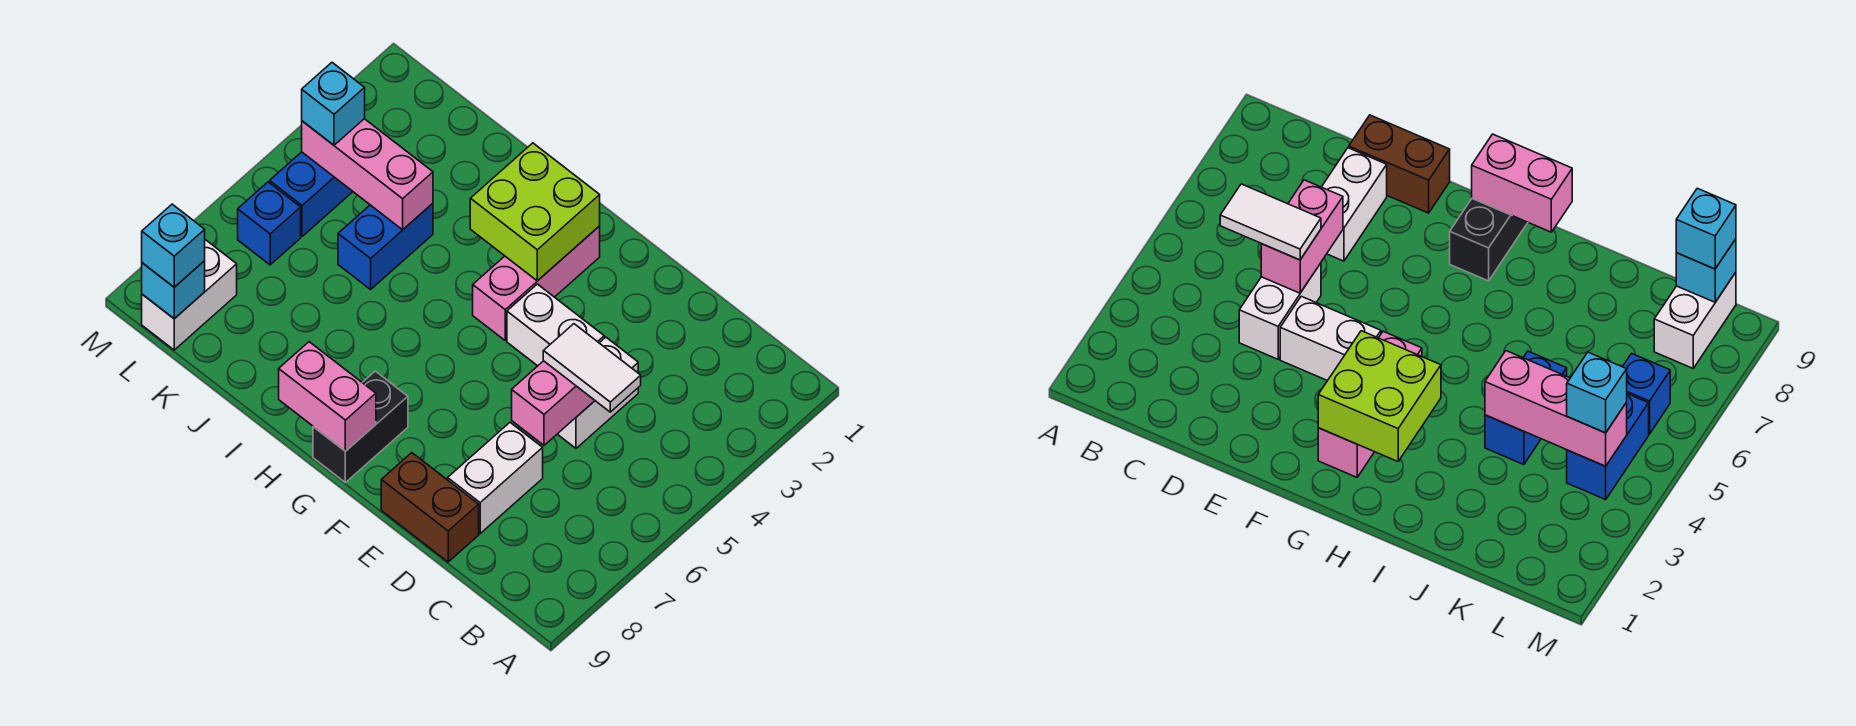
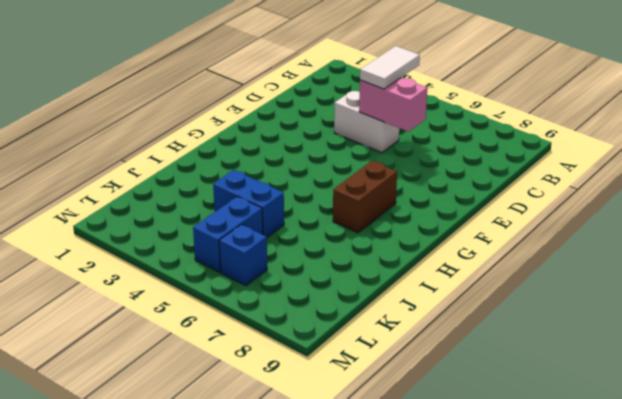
brown brick G7:H7 level 1 -> brown brick D9:E9 level 1
blue brick K5:L5 level 1 -> blue brick L4:L5 level 1
none -> white brick D7:D8 level 1
none -> white brick E4:F4 level 1
none -> pink brick G2:G4 level 1

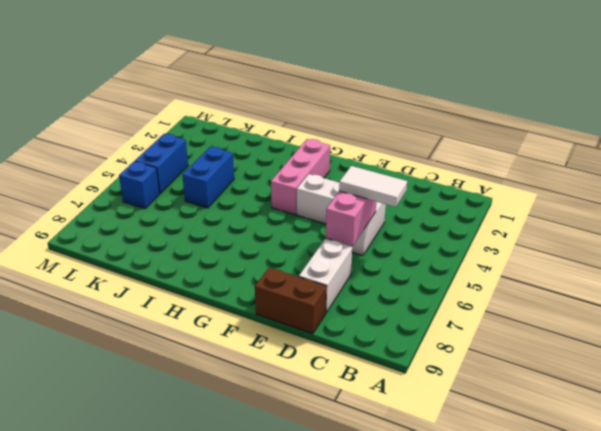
none -> black brick G8:G9 level 1
none -> white brick L8:L9 level 1
none -> lime brick G2:H3 level 2

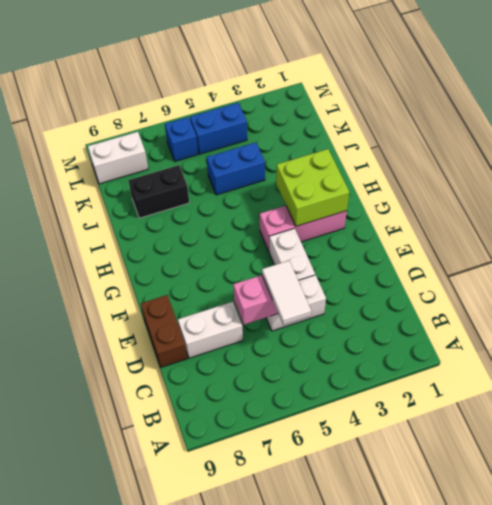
black brick J7:J8 level 1 -> black brick G8:G9 level 1
none -> pink brick G9:H9 level 2
none -> pink brick J4:L4 level 2
none -> cyan brick L9 level 2

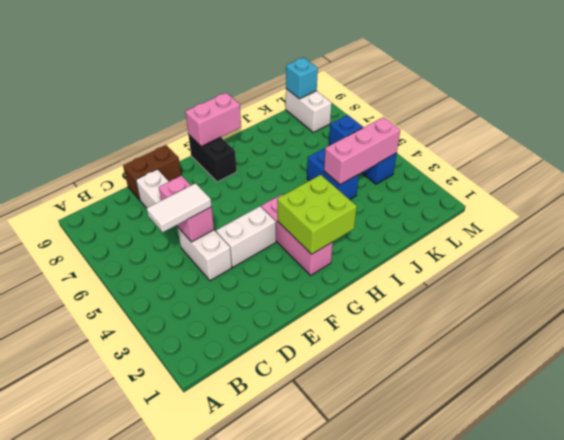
none -> cyan brick L4 level 3
none -> cyan brick L9 level 3

